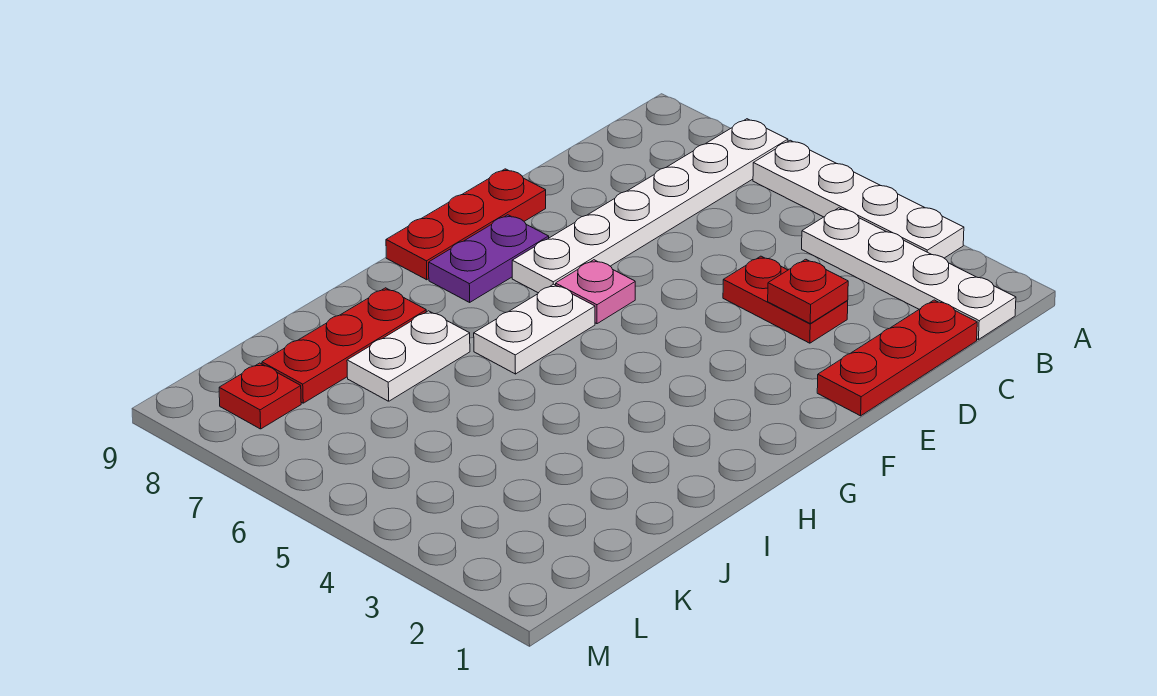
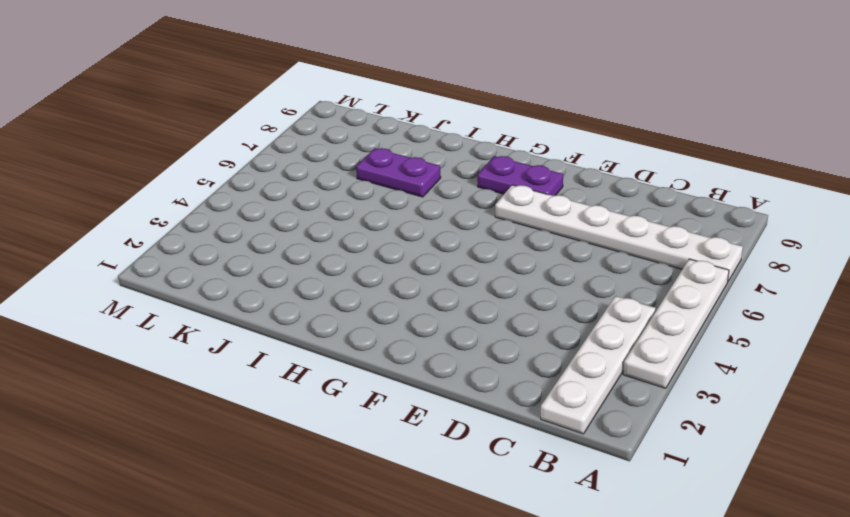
purple plate I7:J7 level 1 -> white plate I7:J7 level 1
none -> red plate C1:E1 level 1
none -> red plate D3:D4 level 1
none -> red plate E9:G9 level 1

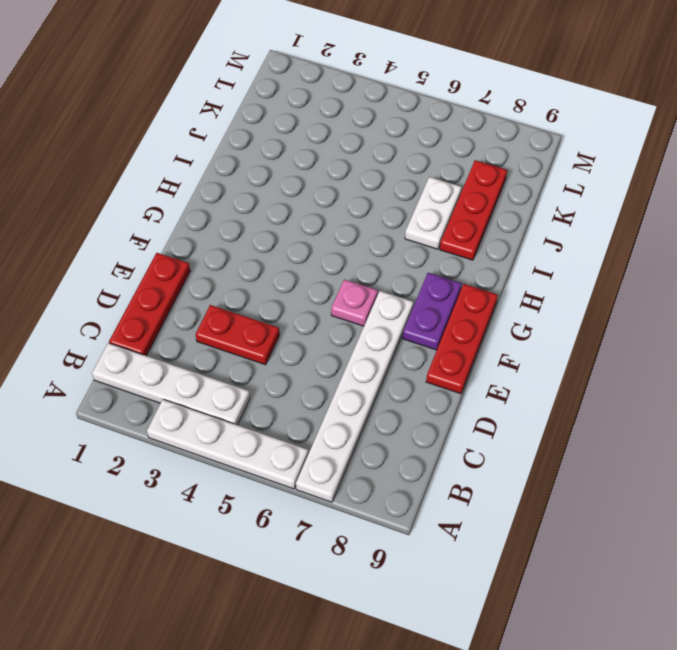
none -> white plate G6:H6 level 1
none -> red plate L8 level 1
none -> red plate D3 level 2

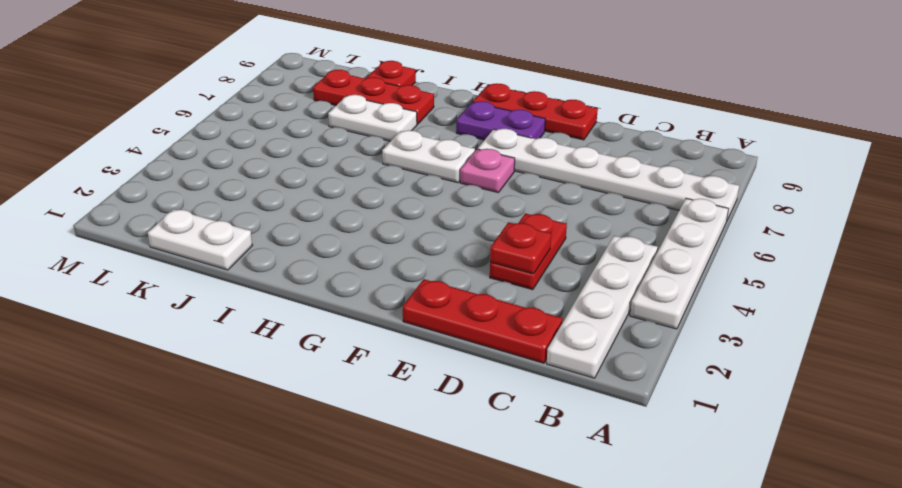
white plate J1:K1 level 1 -> none
red plate J9 level 1 -> red plate L8 level 1

